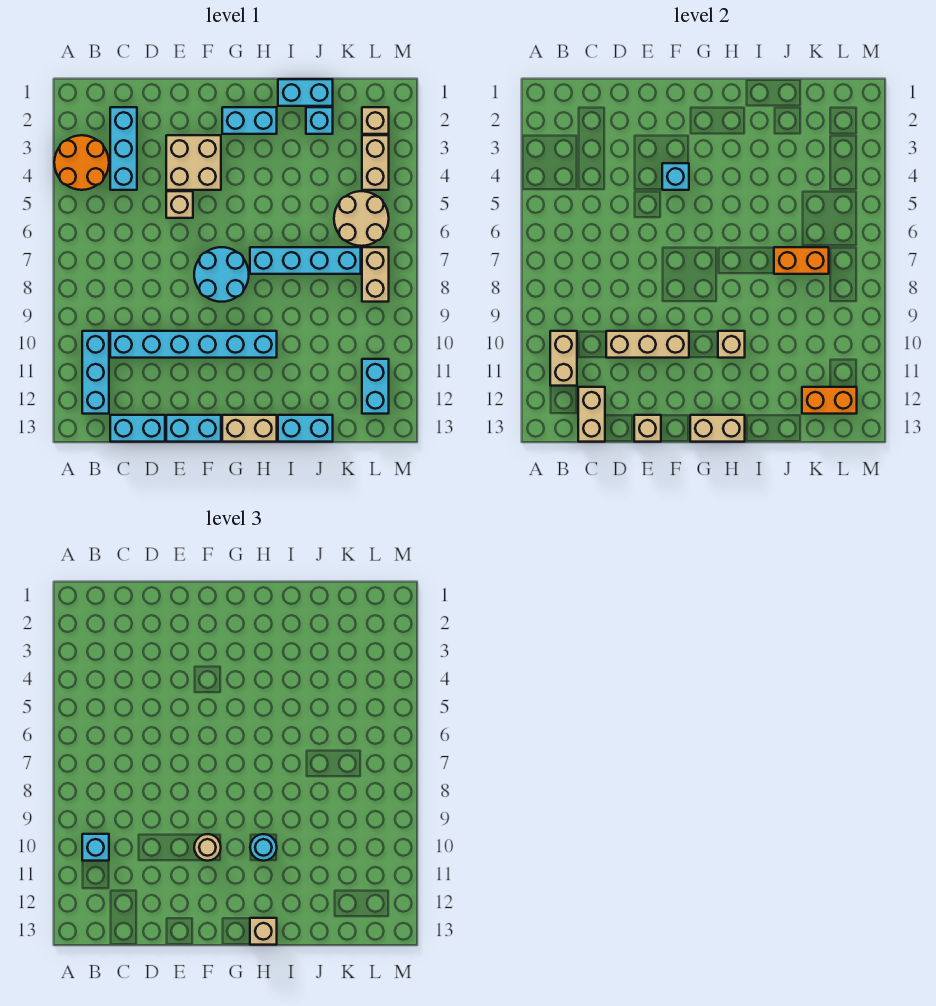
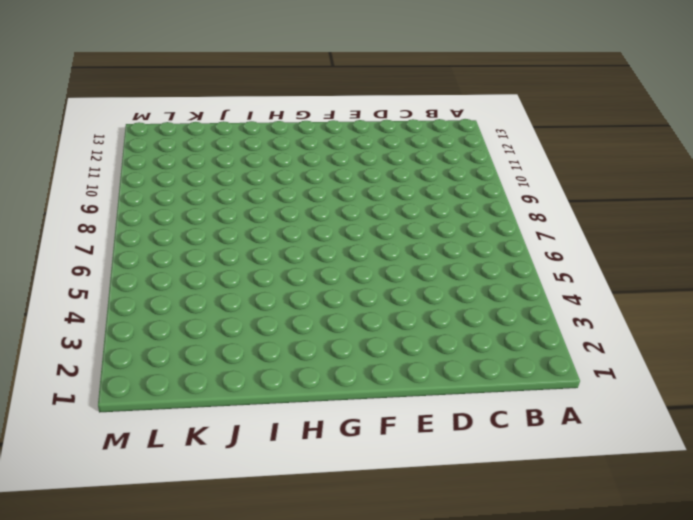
none -> orange round brick A3:B4 level 1
none -> cyan brick B10:B12 level 1
none -> cyan brick C2:C4 level 1
none -> cyan brick C10:H10 level 1

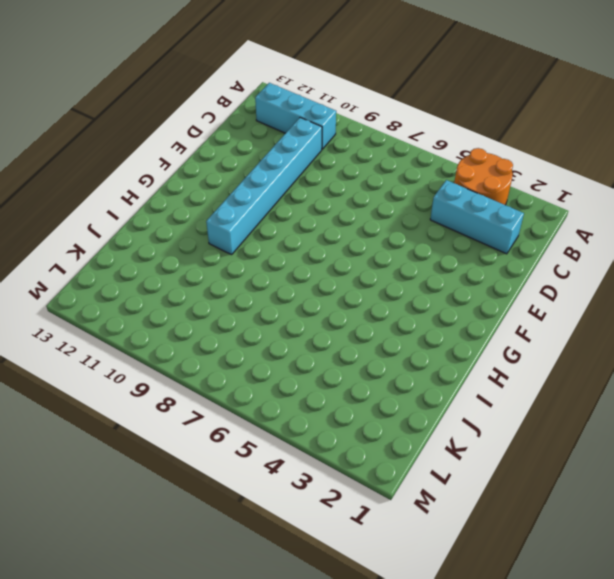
none -> cyan brick C13:D13 level 1
none -> tan brick E3:F4 level 1
none -> tan brick E5 level 1
none -> cyan brick E13:F13 level 1

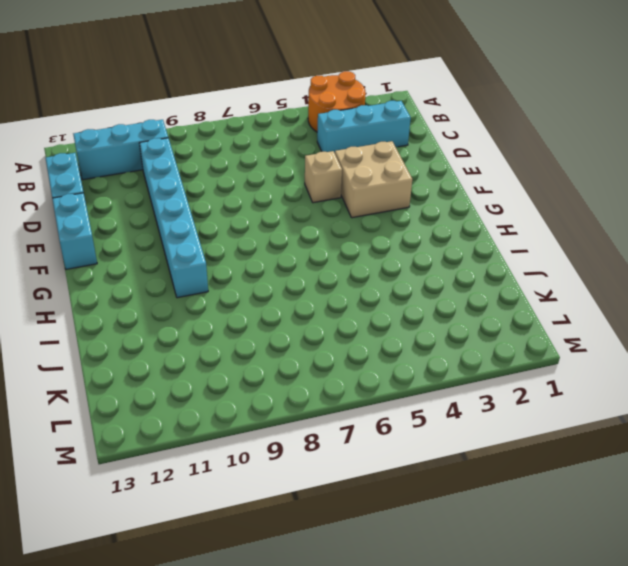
none -> cyan round brick F7:G8 level 1
none -> cyan brick G2:H2 level 1
none -> tan brick G13:H13 level 1
none -> cyan brick H7:K7 level 1

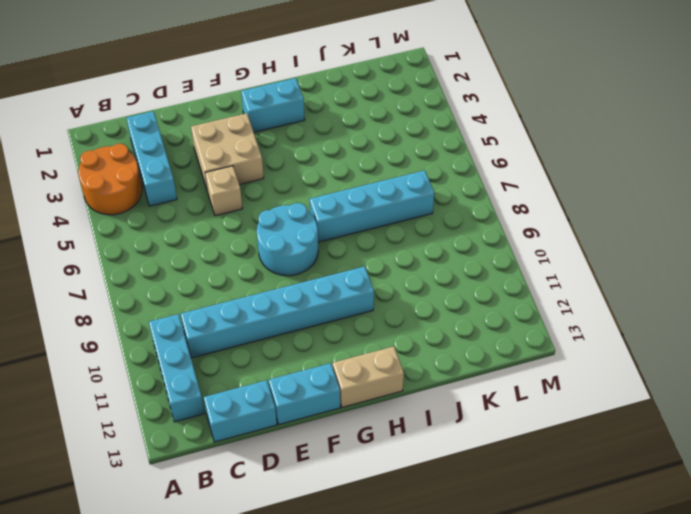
none -> cyan brick I1:J1 level 1
none -> cyan brick I13:J13 level 1
none -> cyan brick J2 level 1
none -> tan round brick K5:L6 level 1

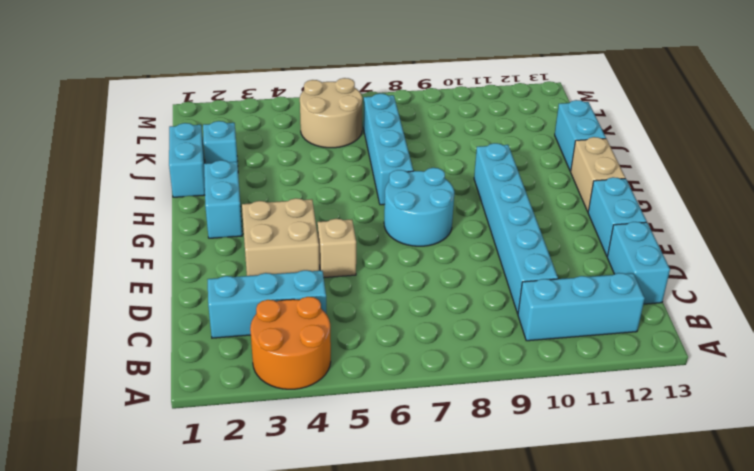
none -> tan brick L2 level 1
none -> tan brick L3:L4 level 1
none -> tan brick L7:L8 level 1
none -> cyan brick L11:L12 level 1

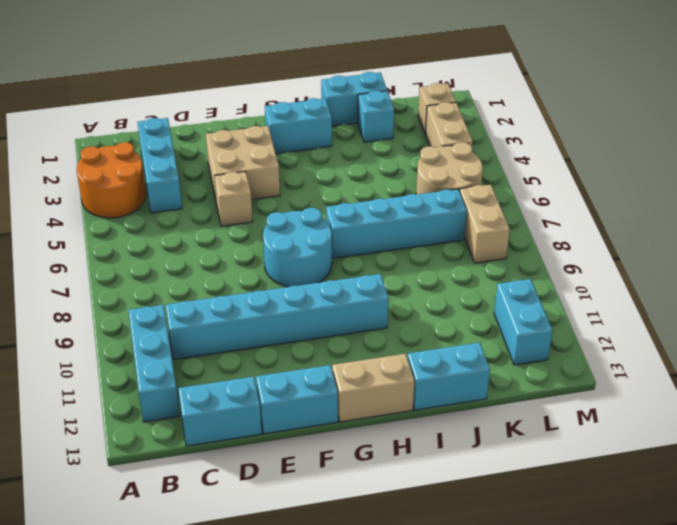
none -> tan brick B10:B11 level 2
none -> tan brick C12:C13 level 2
none -> tan brick D10:F10 level 2
none -> tan brick E13 level 2

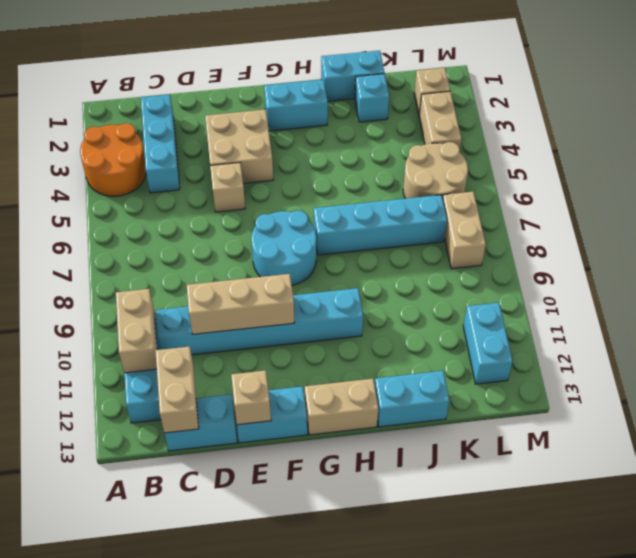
none -> cyan brick F4 level 2
none -> tan brick G13:H13 level 2
none -> tan brick H10 level 2
none -> orange brick J7:K7 level 2

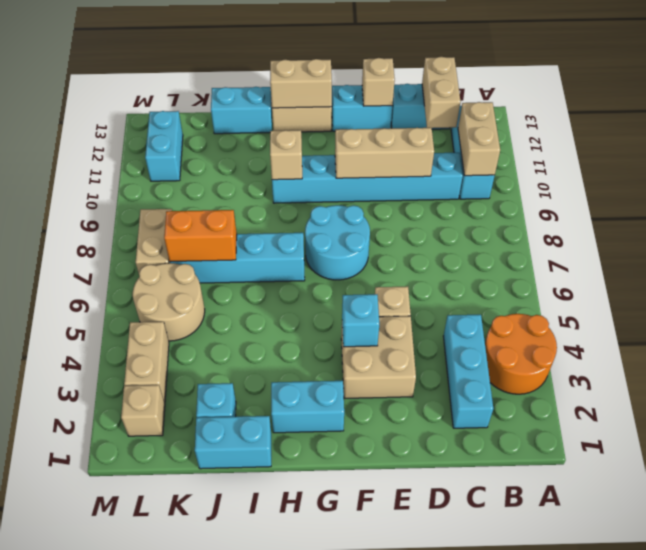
none -> orange brick K12:L12 level 2
none -> cyan brick B10 level 3
none -> tan round brick F10 level 3
none -> cyan round brick H10 level 3

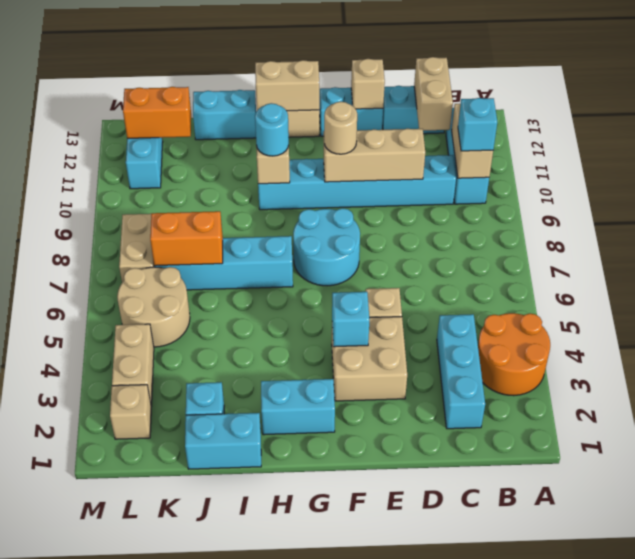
none -> tan brick H13 level 3

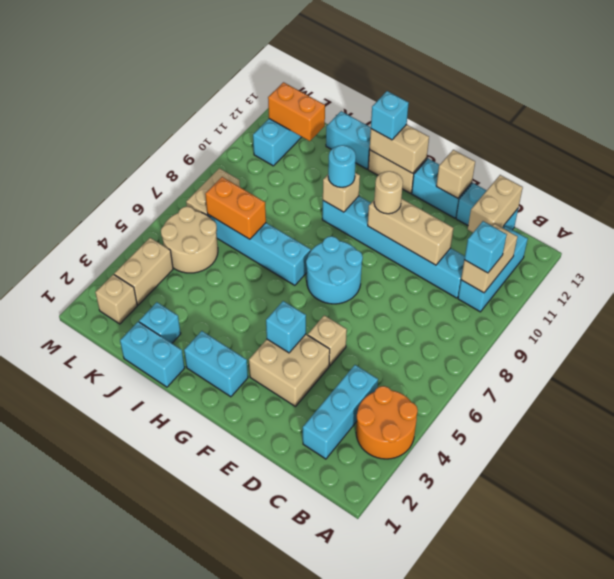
cyan brick H13 level 3 -> tan brick H13 level 3

